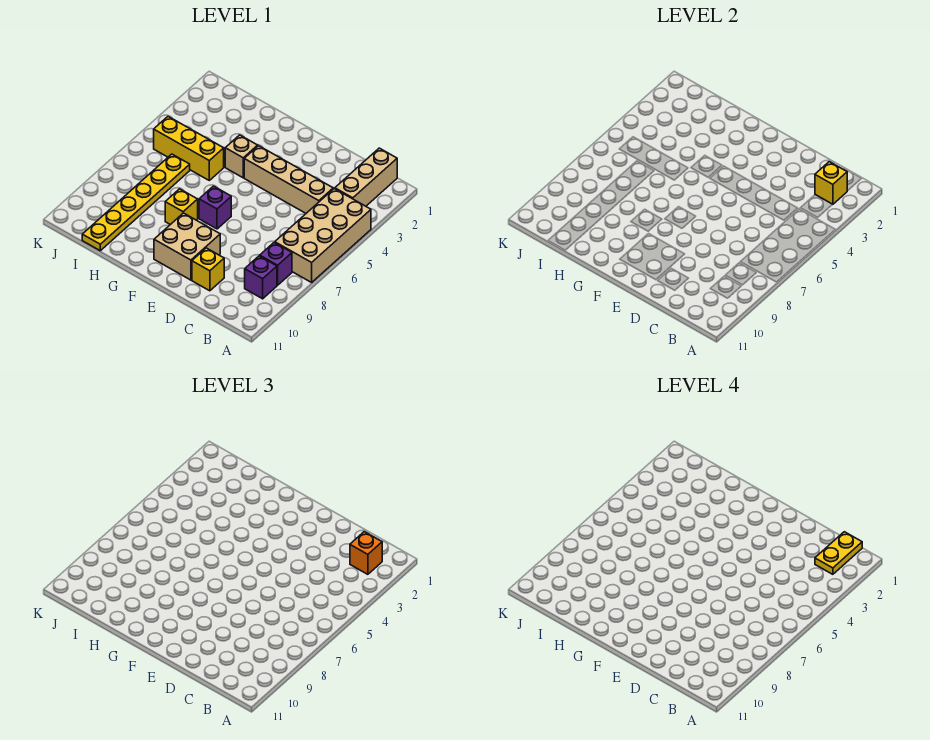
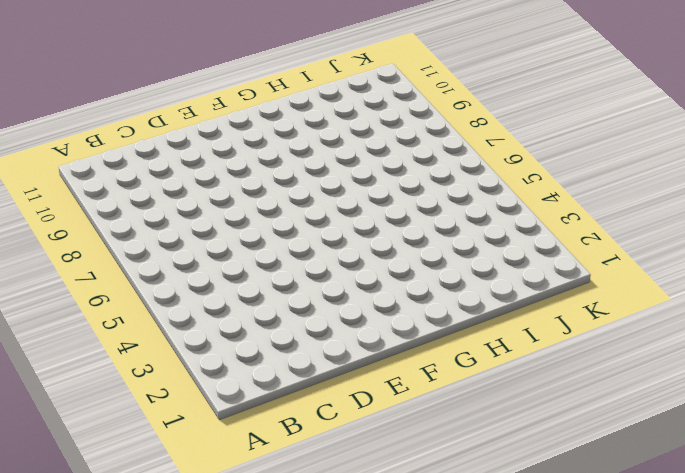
none -> tan brick A4:B7 level 1
none -> tan brick B1:B3 level 1
none -> purple brick B8 level 1

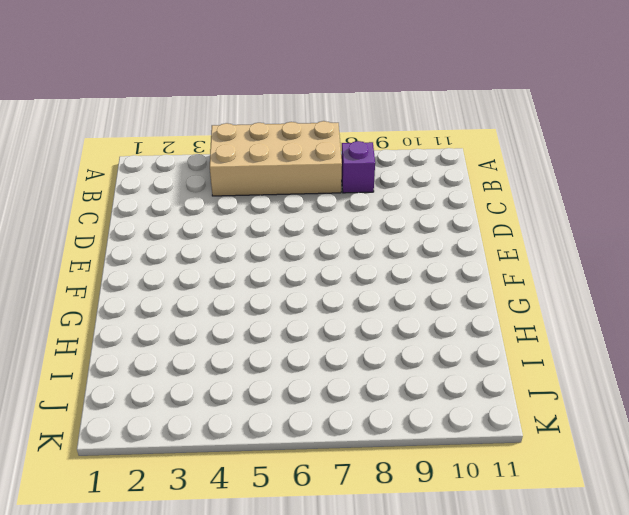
none -> tan brick B1:B3 level 1
none -> purple brick B9 level 1
none -> tan brick C4:F4 level 1

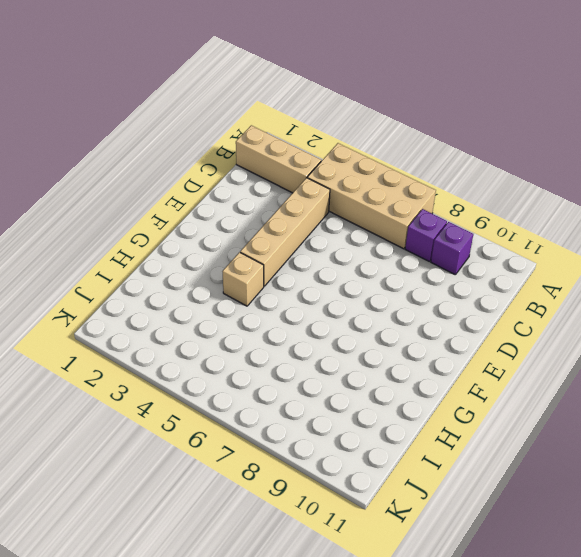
none -> yellow brick D10 level 1
none -> tan brick E9:F10 level 1
none -> purple brick F7 level 1

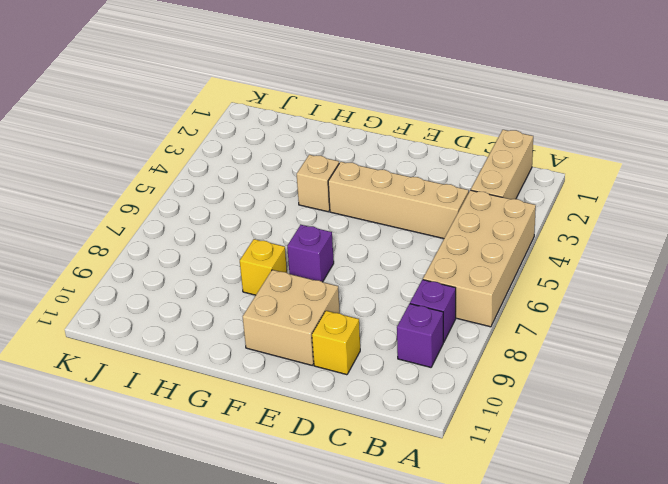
none -> yellow brick H5:J5 level 1
none -> yellow plate I6:I11 level 1
none -> yellow brick B2 level 2

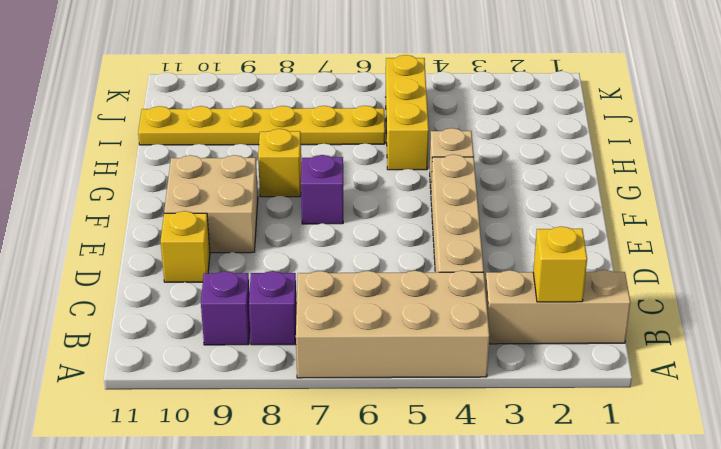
none -> orange brick B2 level 3
none -> yellow plate B1:B2 level 4

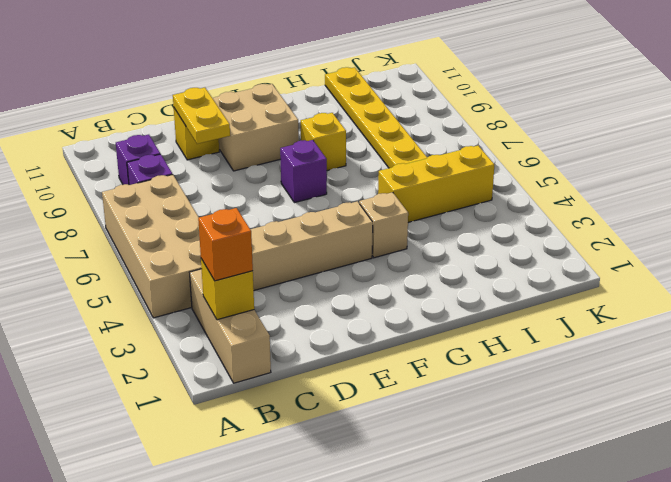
yellow plate D9:D10 level 2 -> yellow plate B1:B2 level 4

